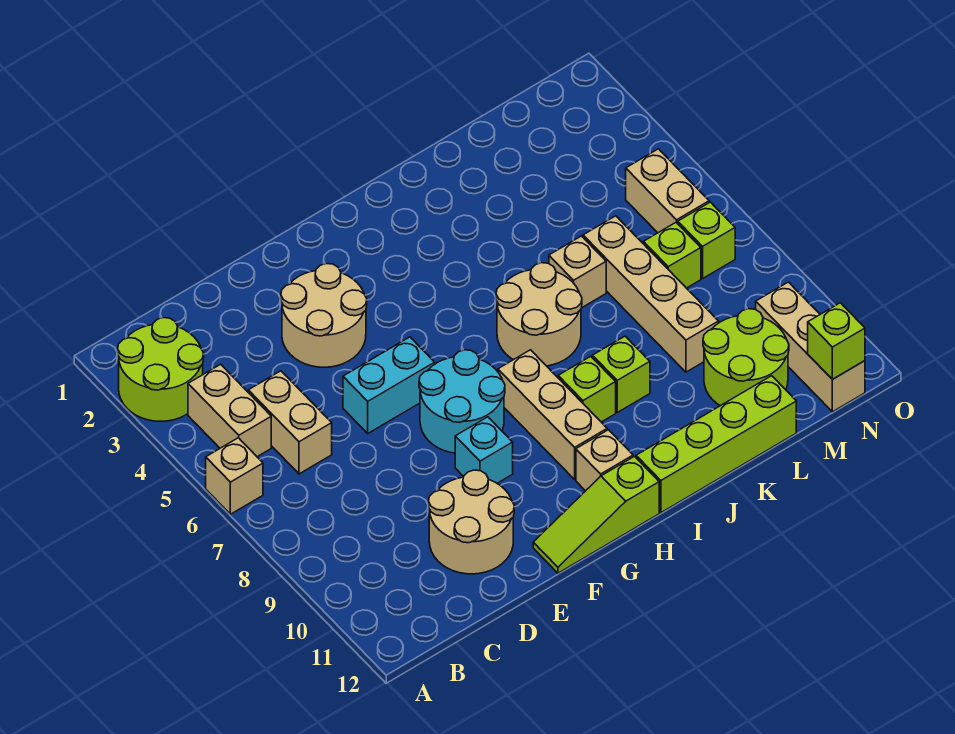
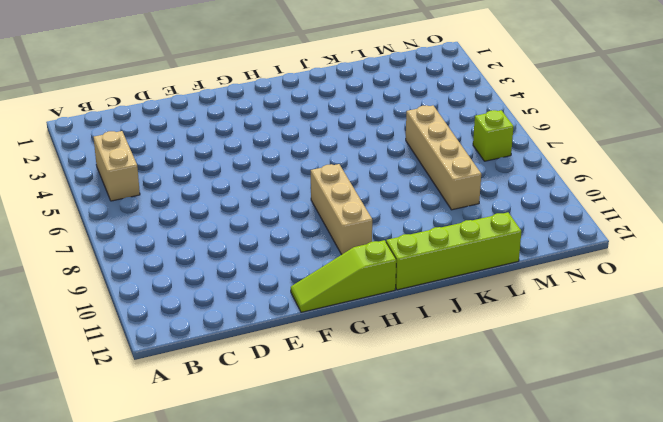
none -> lime round brick A2:B3 level 1
none -> tan brick A6 level 1
none -> tan brick C5:C6 level 1

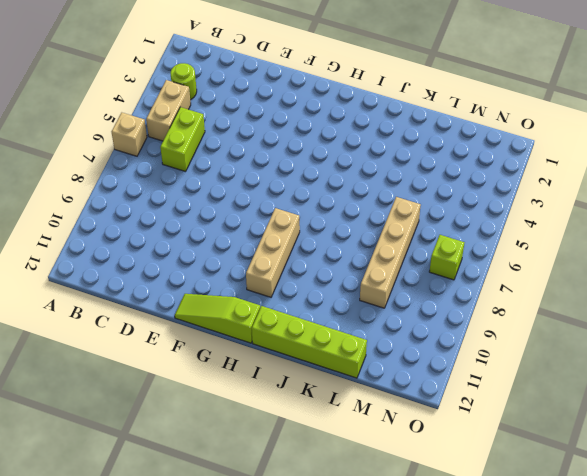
lime round brick B3 level 1 -> lime round brick A2:B3 level 1
lime brick C5:C6 level 1 -> tan brick C5:C6 level 1
none -> tan round brick D10:E11 level 1
none -> tan round brick E3:F4 level 1
none -> cyan brick E6:F6 level 1

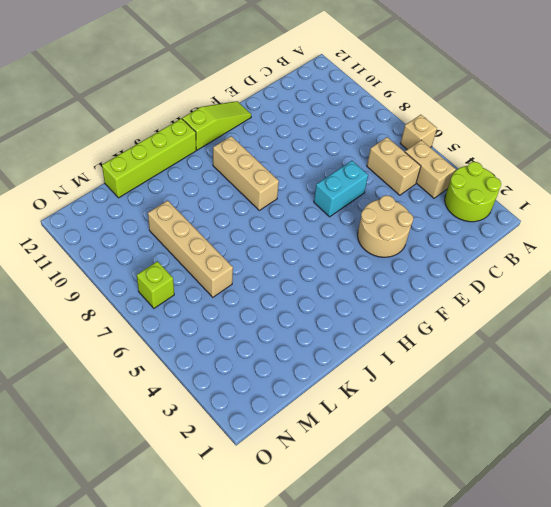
none -> tan round brick D10:E11 level 1
none -> cyan round brick F7:G8 level 1
none -> cyan brick F9 level 1

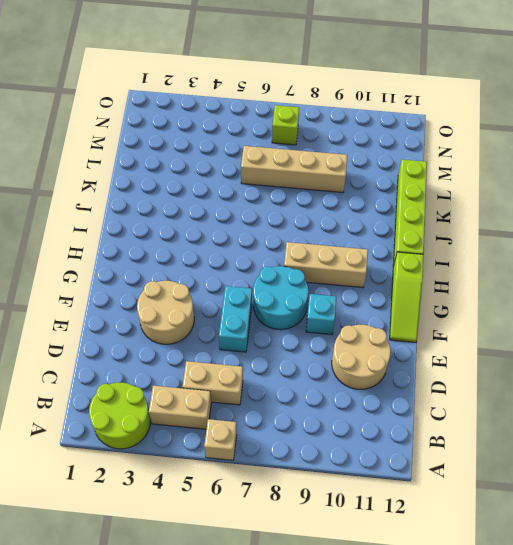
none -> tan brick H11 level 1
none -> tan round brick I6:J7 level 1
none -> lime brick I9 level 1

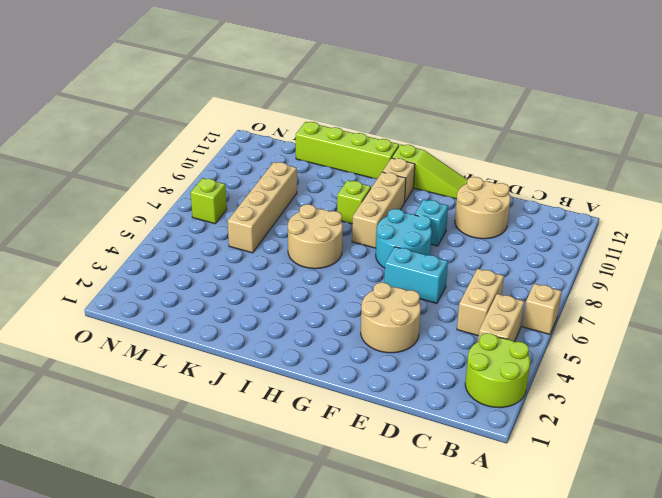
none -> lime brick J9 level 1
none -> tan brick K6 level 1
none -> lime round brick L10:M11 level 1

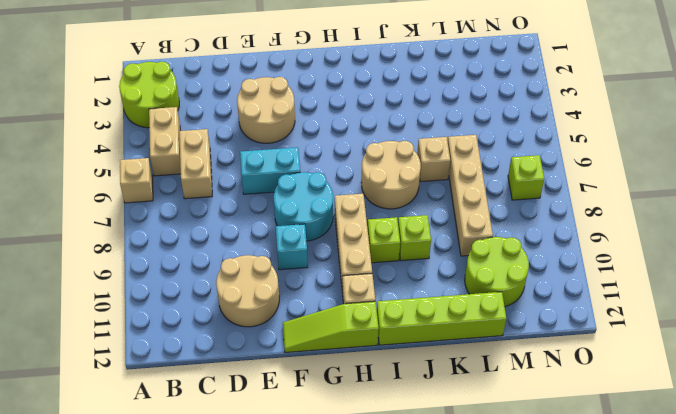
none -> lime brick M7 level 1
none -> tan brick N5:N6 level 1
none -> tan brick N10:N12 level 1

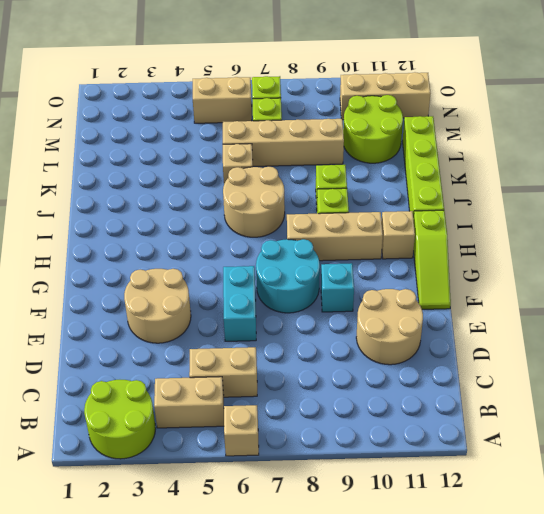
none -> lime brick N12 level 2

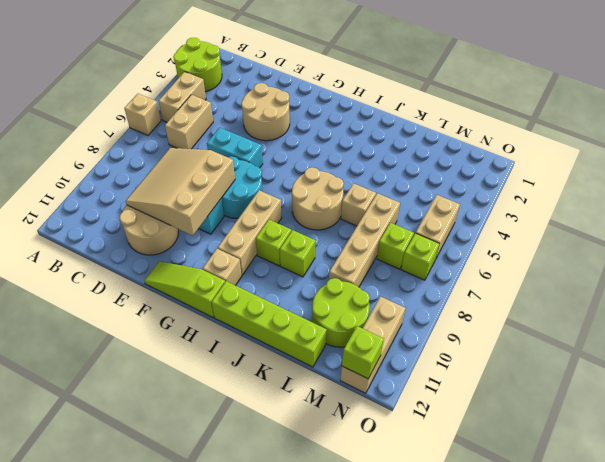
tan slope D8:F10 level 2 top F -> none

